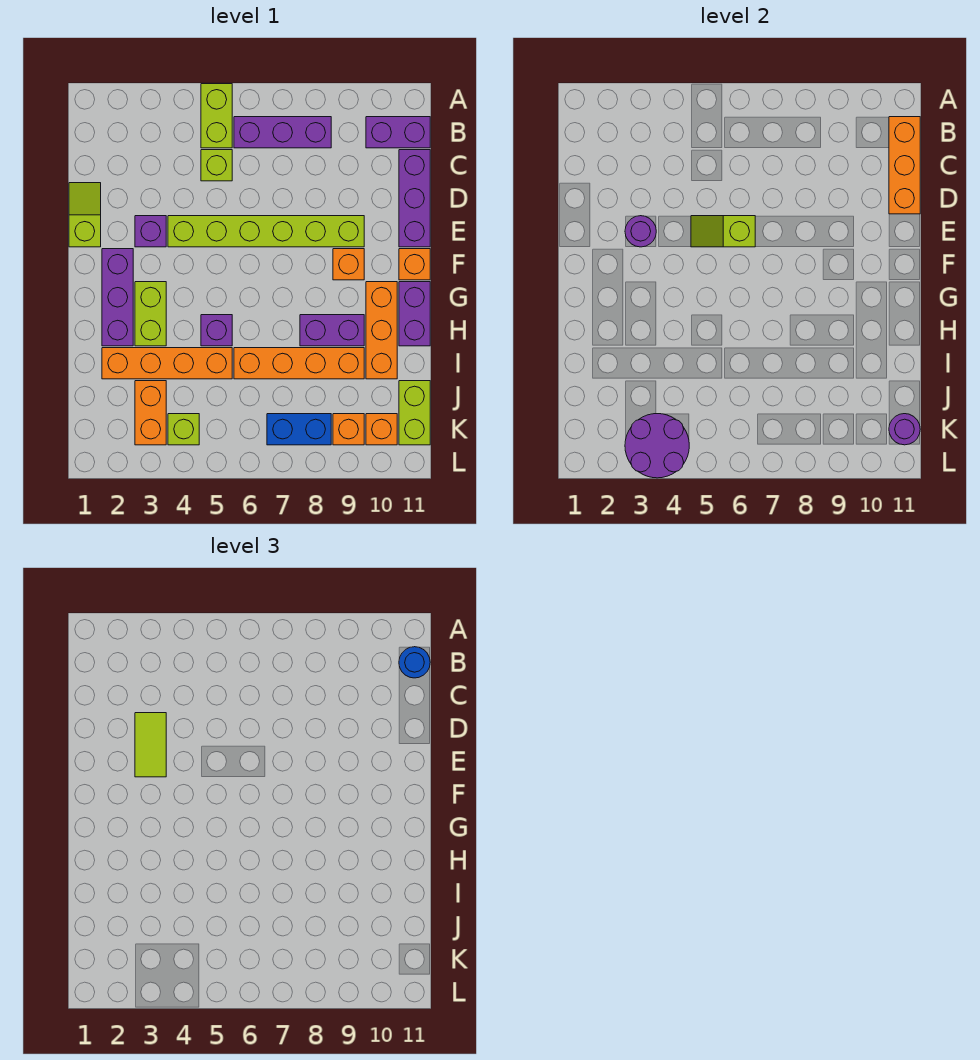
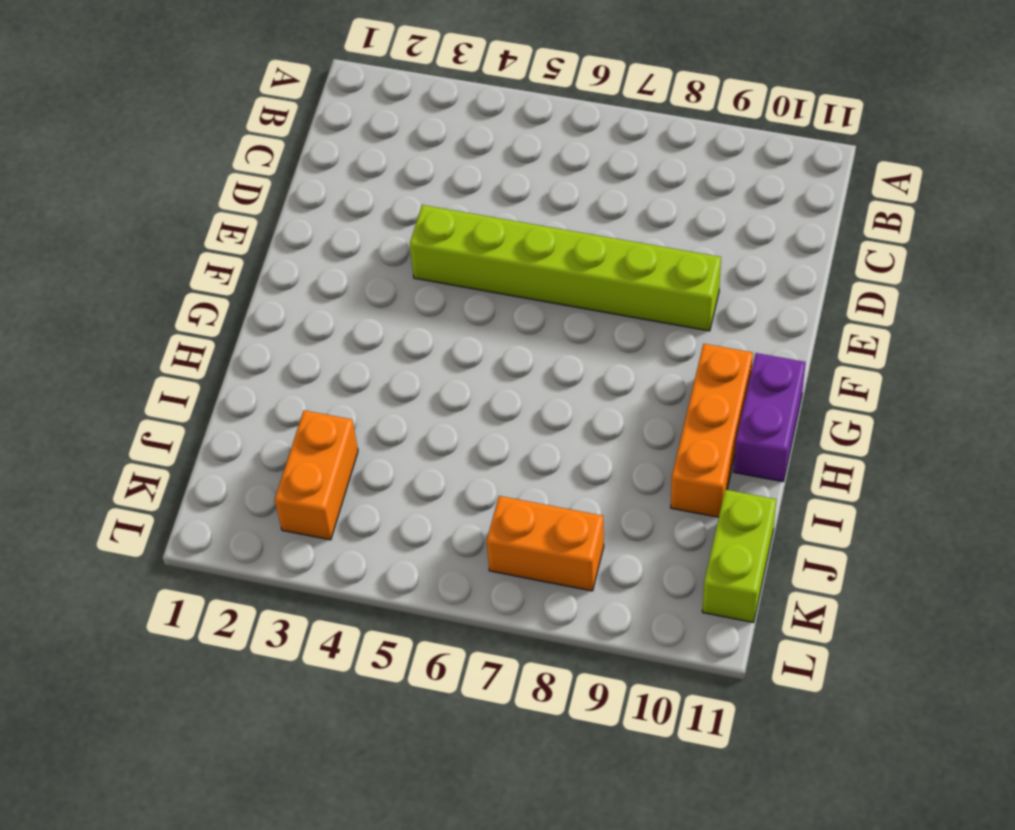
orange brick K7:K8 level 1 -> blue brick K7:K8 level 1
none -> lime brick A5:B5 level 1
none -> purple brick B6:B8 level 1
none -> purple brick B10:B11 level 1
none -> lime brick C5 level 1

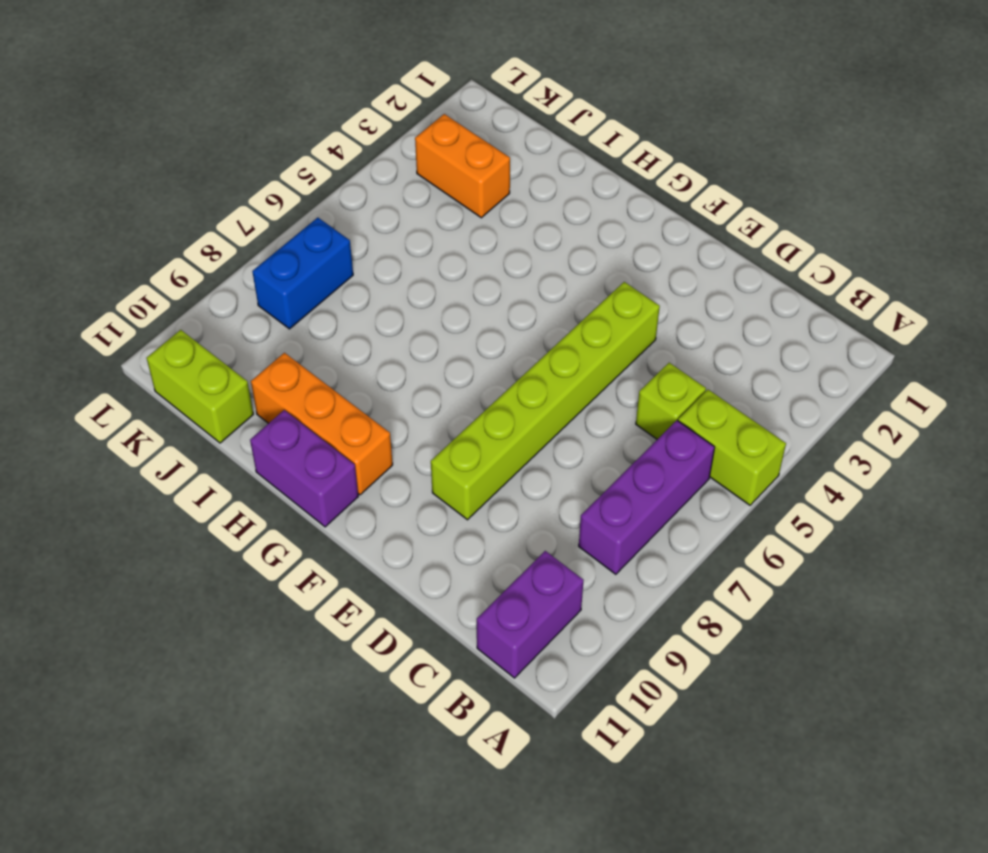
none -> purple brick C11:E11 level 1
none -> lime slope D1:E1 level 1 top E
none -> purple brick E3 level 1
none -> purple brick F2:H2 level 1

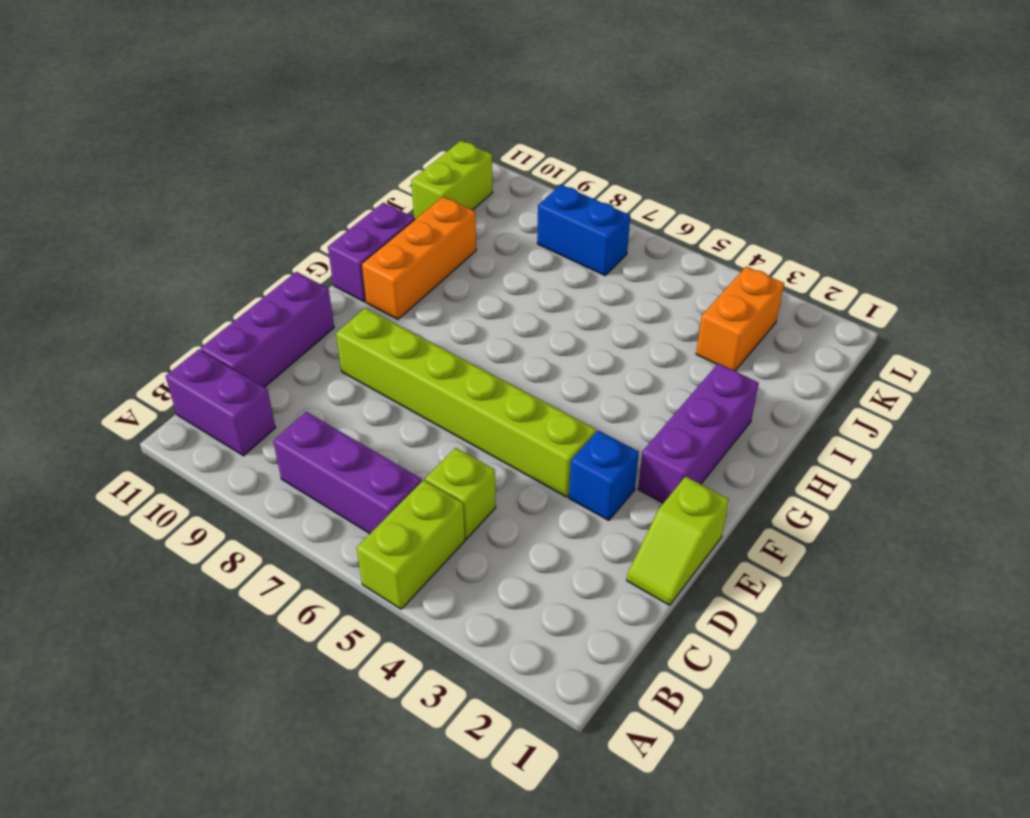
blue brick E3 level 1 -> purple brick E3 level 1
none -> orange brick F9 level 1
none -> orange brick F11 level 1
none -> lime brick G3:H3 level 1
none -> purple brick H5 level 1

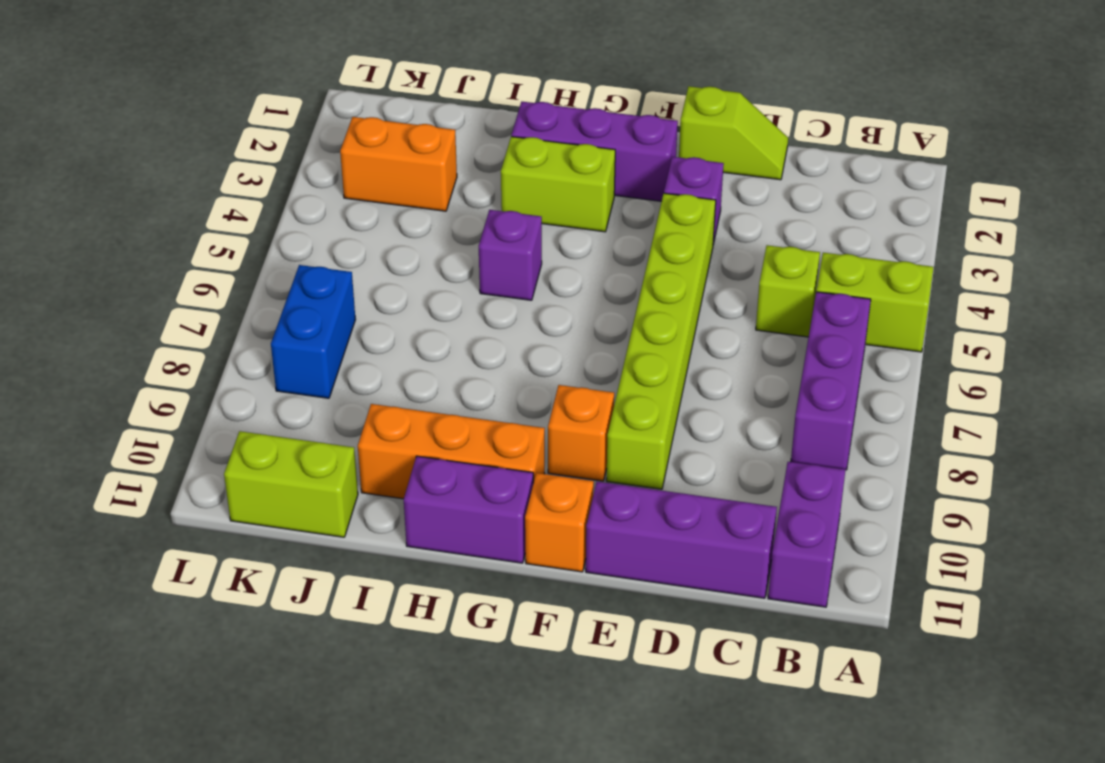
none -> purple brick H8:H9 level 1
none -> orange brick I2:I5 level 1
none -> orange brick I6:I9 level 1
none -> lime brick K4 level 1

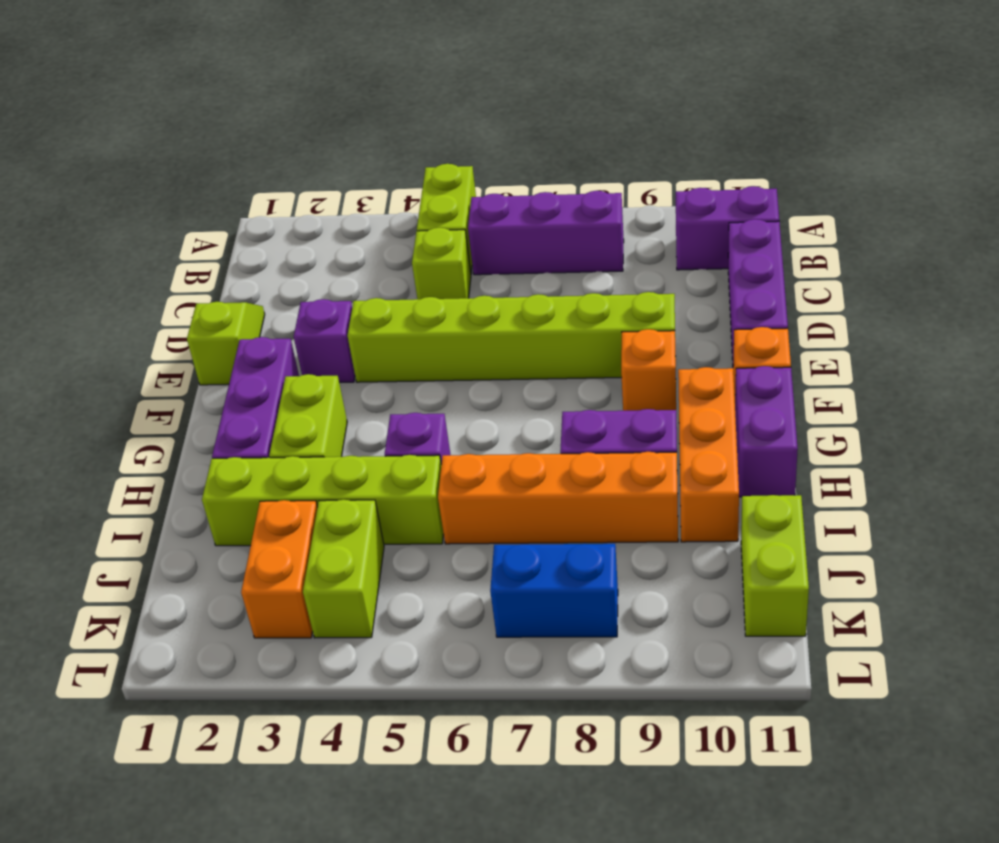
lime brick I2:I5 level 1 -> orange brick I2:I5 level 1
lime brick J4:K4 level 1 -> lime brick K4 level 1
none -> orange brick K9 level 1
none -> orange brick K10 level 1
none -> orange brick B11:D11 level 2
none -> purple round brick E3 level 2

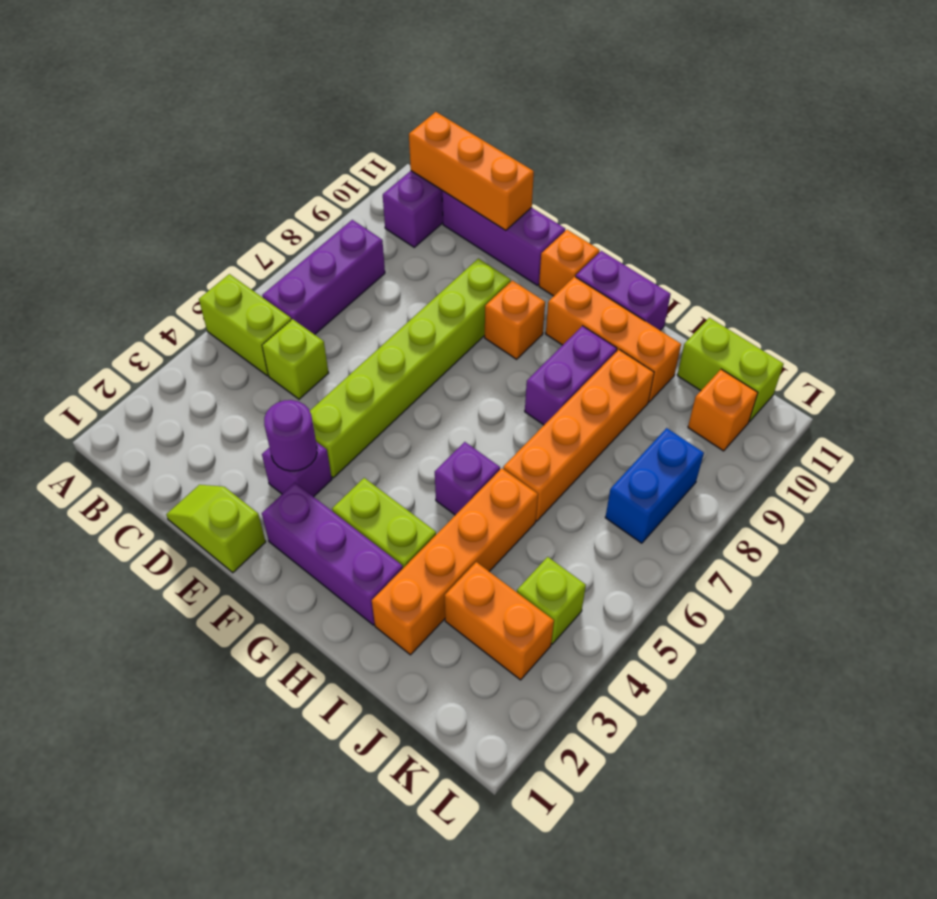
none -> orange brick K9 level 1
none -> lime slope E5:E6 level 2 top 6
none -> purple round brick K3:L4 level 2
none -> purple round brick K11 level 2

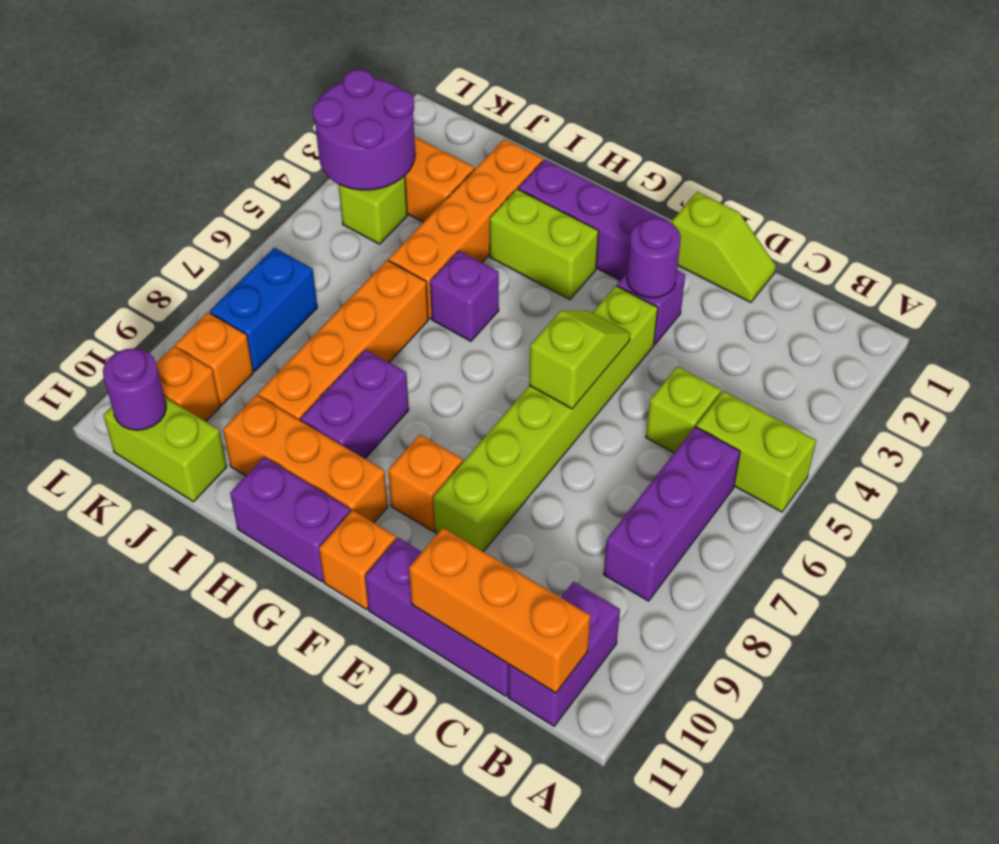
none -> blue round brick B11 level 3
none -> lime tile D3:E3 level 3

